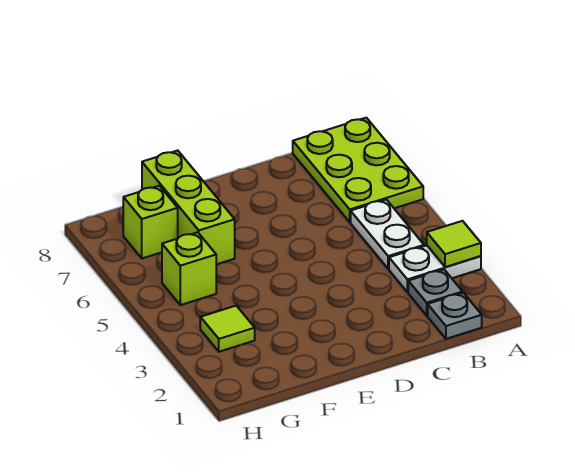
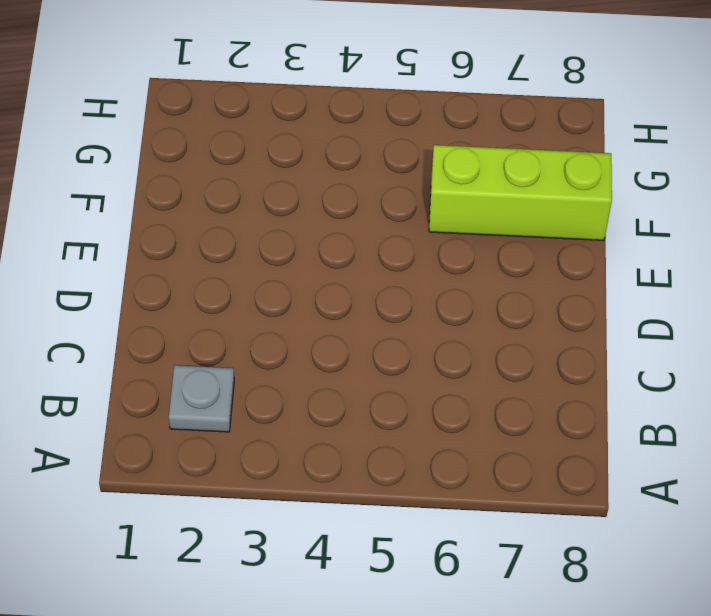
none -> white plate A3:B3 level 1
none -> lime plate A6:B8 level 1

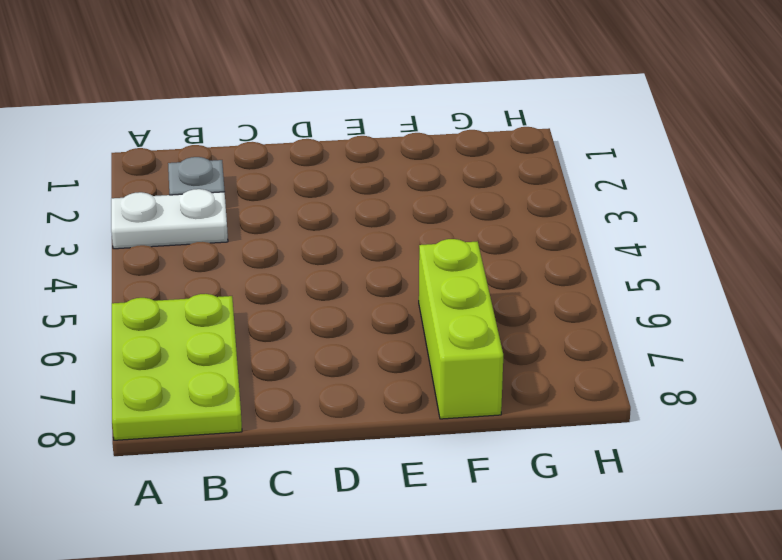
none -> grey plate B1 level 1
none -> white plate B4:B5 level 1

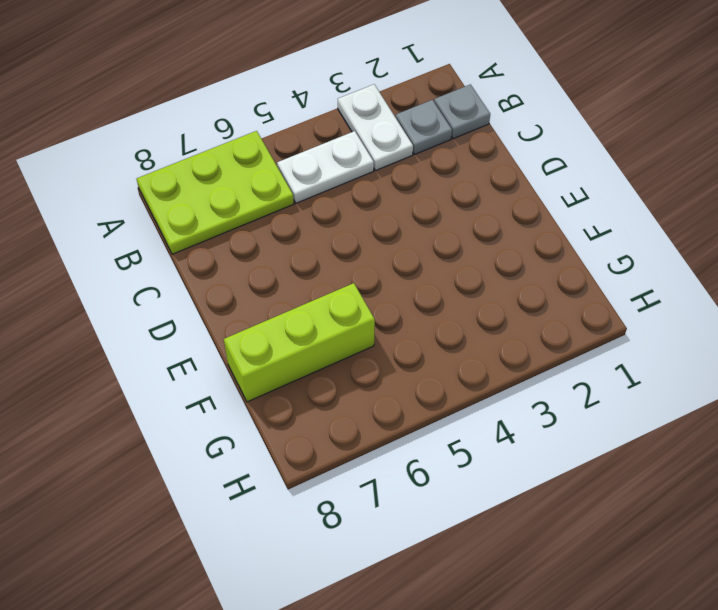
none -> lime tile G3 level 1
none -> lime brick G5 level 1

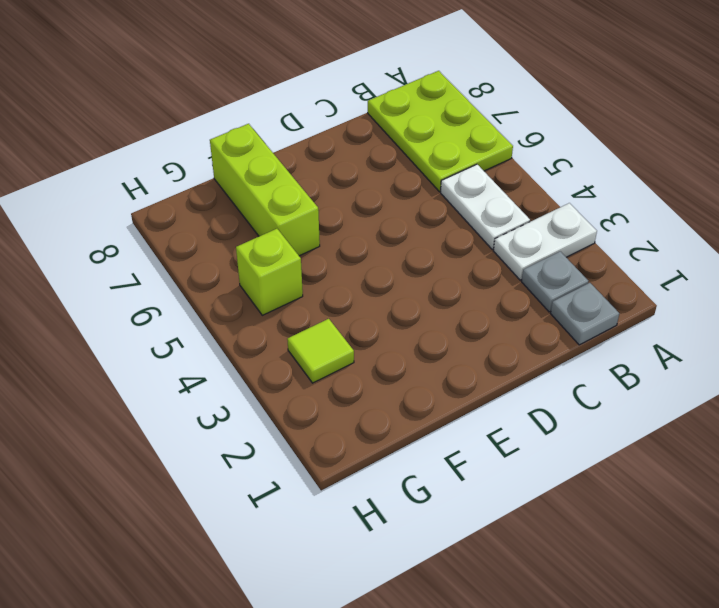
none -> lime brick G7 level 1
none -> lime tile A3 level 2

